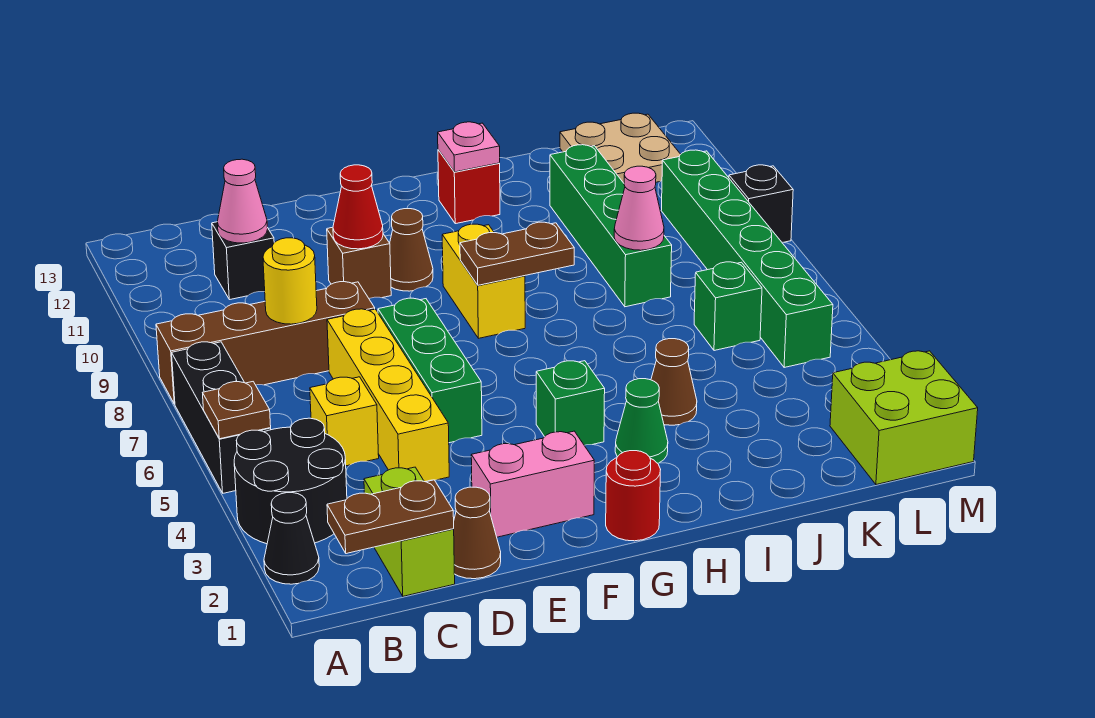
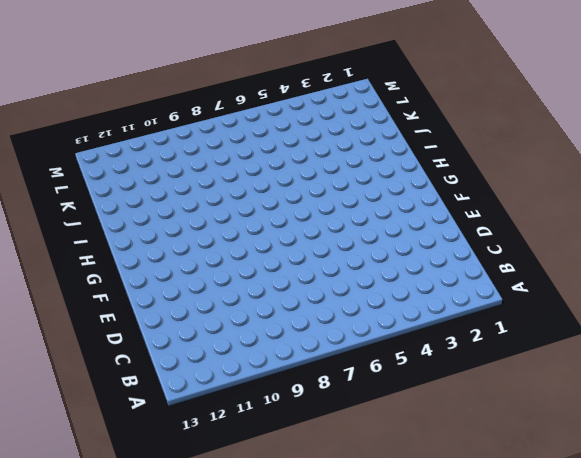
none -> black cone A2 level 1
none -> black round brick A3:B4 level 1
none -> black brick A5:A7 level 1
none -> brown brick A8:D8 level 1

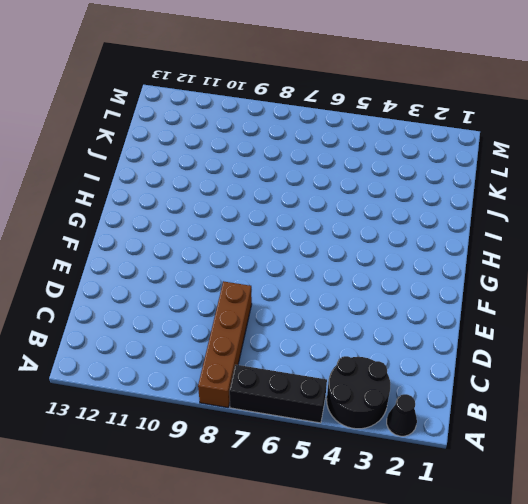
none -> lime brick C1:C2 level 1
none -> yellow brick C5 level 1
none -> black brick C11 level 1
none -> brown cone D1 level 1

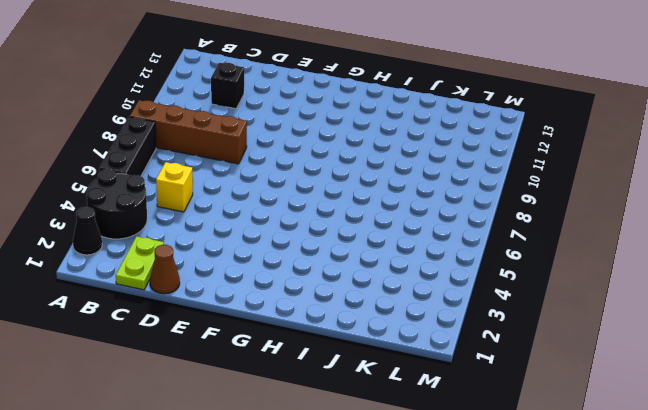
lime plate C1:C2 level 1 -> lime brick C1:C2 level 1
none -> yellow brick D4:D7 level 1
none -> pink brick E2:F2 level 1
none -> green brick E5:E7 level 1
none -> brown brick E10 level 1

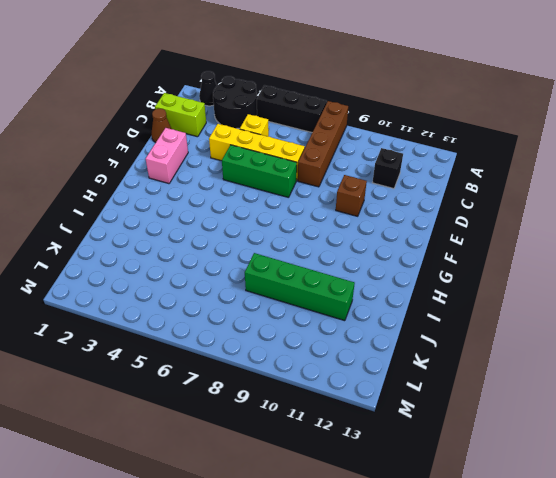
none -> brown cone F10 level 1
none -> red round brick G1 level 1
none -> green brick G4 level 1
none -> yellow brick G8:G9 level 1

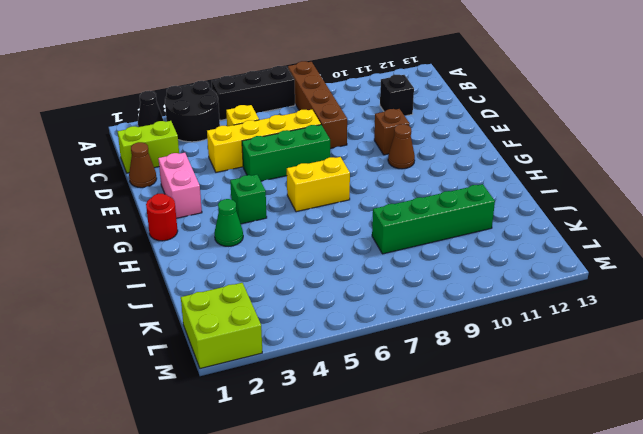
yellow brick G6:G7 level 1 -> yellow brick G8:G9 level 1
none -> red brick H12 level 1
none -> brown cone I4 level 1
none -> green brick K6 level 1
none -> tan plate K12:L13 level 1

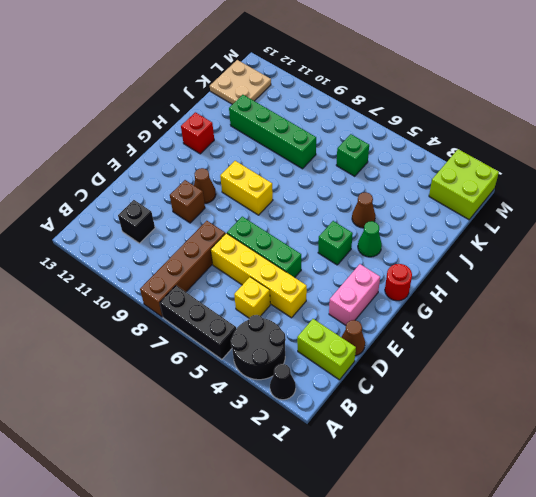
none -> green brick L5:L10 level 1
none -> black brick M9 level 1
none -> brown plate A5 level 2
none -> brown plate B1:C1 level 2

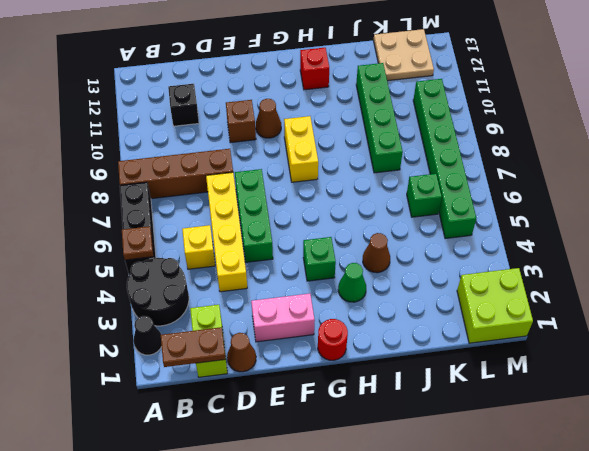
none -> black brick M9 level 1
none -> yellow round brick C8 level 2
none -> pink cone C11 level 2
none -> red cone E10 level 2

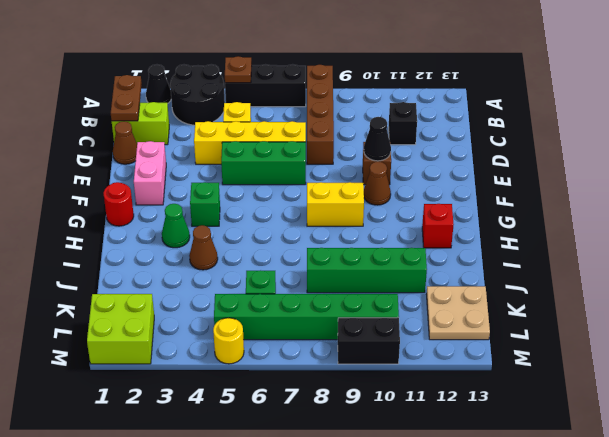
black cone E10 level 2 -> red cone E10 level 2
yellow round brick M5 level 1 -> yellow round brick C8 level 2
black brick M9:M10 level 1 -> black brick M9 level 1
none -> pink cone C11 level 2
none -> brown plate G8:H8 level 2
none -> pink plate H12 level 2
none -> pink cone J8 level 2

